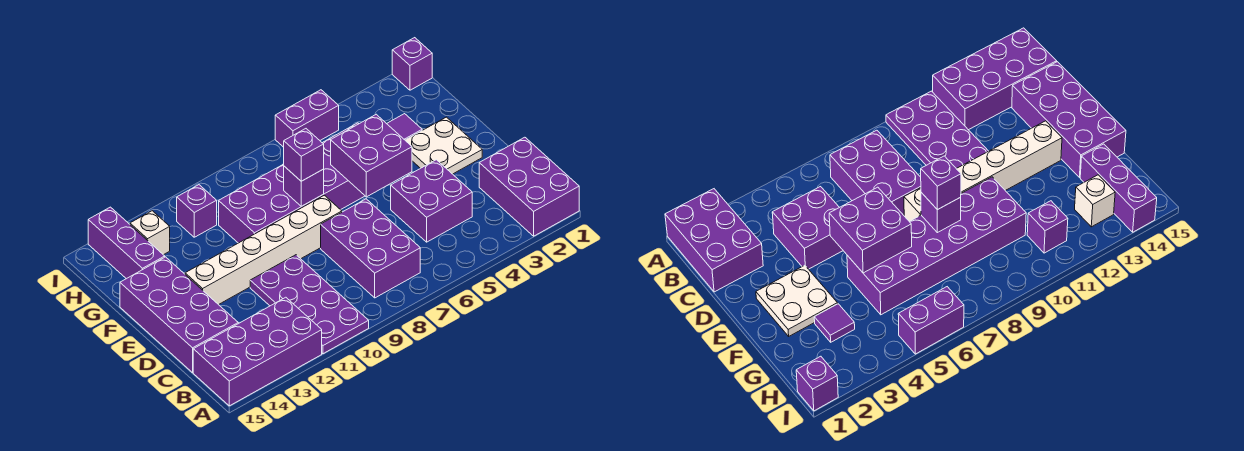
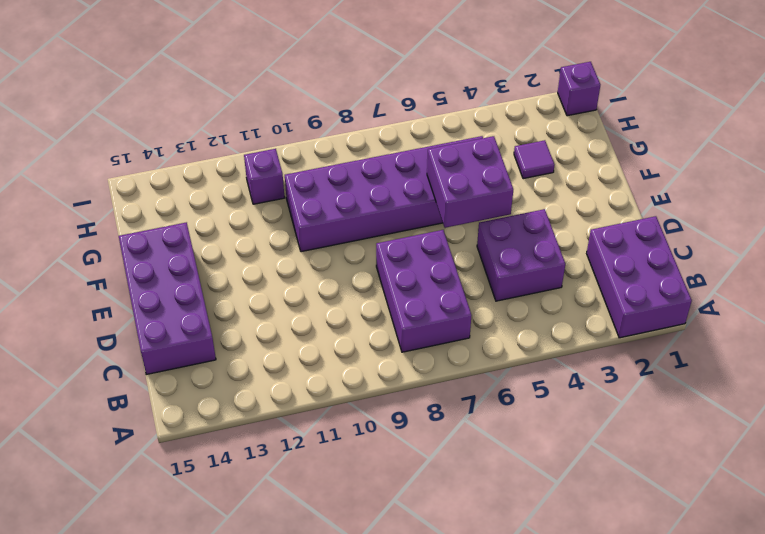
none -> purple plate A10:D11 level 1
none -> purple brick A12:B15 level 1
none -> white plate E2:F3 level 1

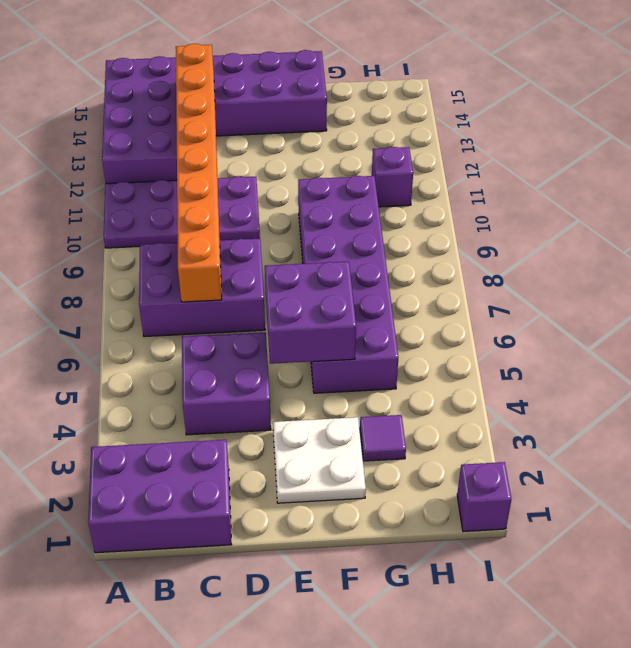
orange brick C7:C14 level 2 -> none
none -> white brick E8:E13 level 1
none -> purple brick G14:I14 level 1
none -> white brick H13 level 1

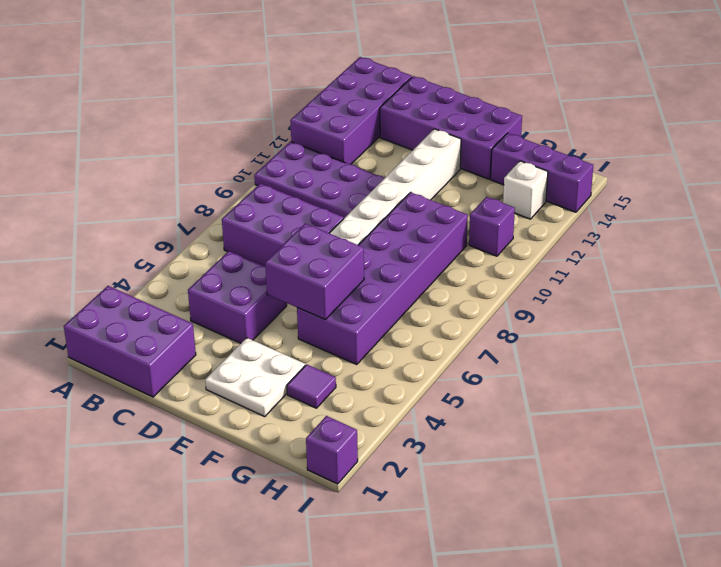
none -> purple brick I5:I6 level 1
none -> purple brick F8 level 2
none -> purple brick F8 level 3

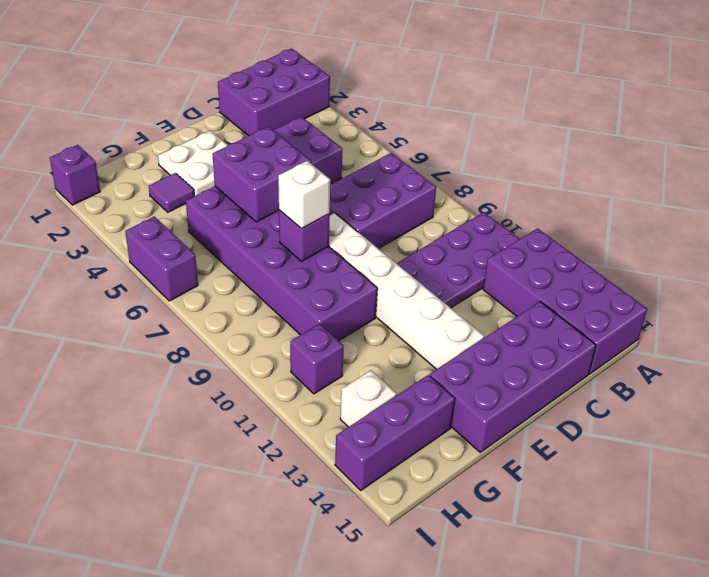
white brick F8 level 3 -> purple brick F8 level 3

